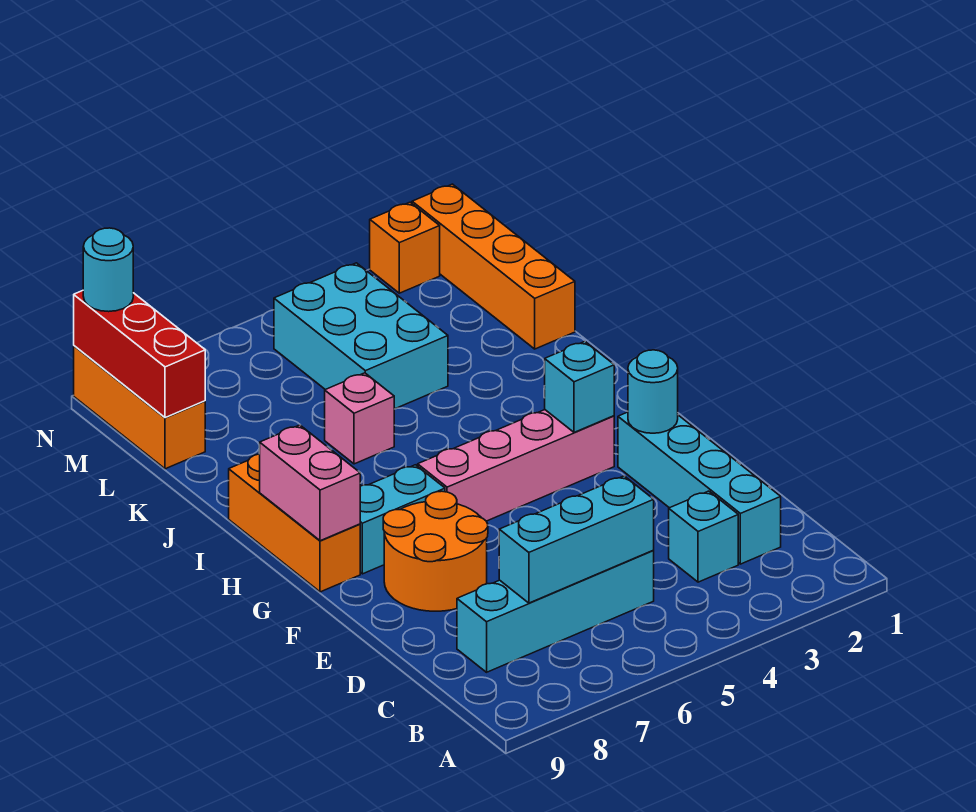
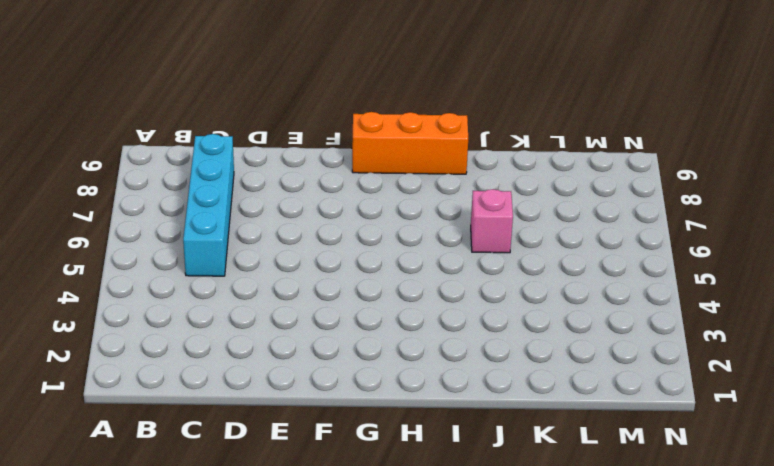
none -> cyan brick C2:F2 level 1
none -> cyan brick C3 level 1
none -> orange round brick E7:F8 level 1

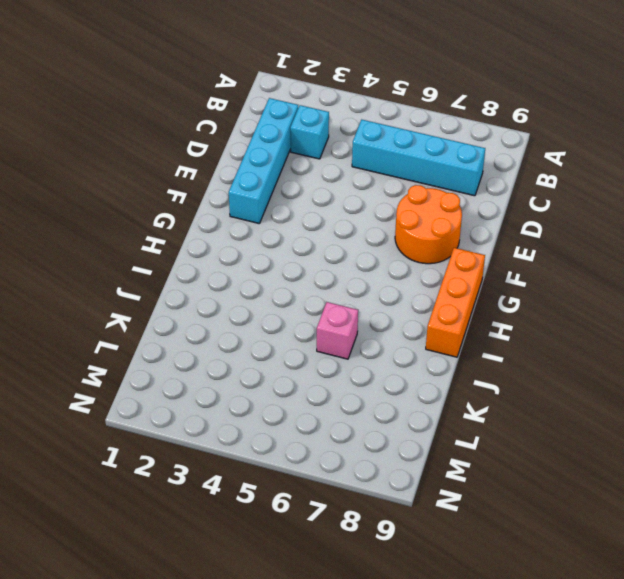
none -> pink brick G3:G6 level 1
none -> cyan brick G7:G8 level 1
none -> orange brick K1:N1 level 1

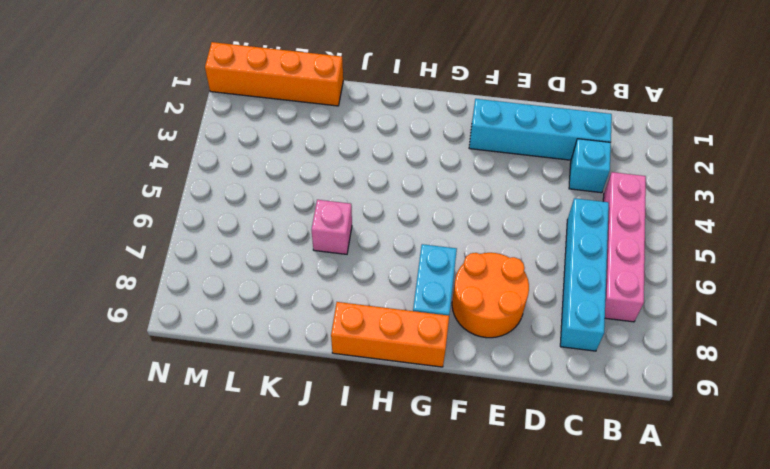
pink brick B4:B7 level 1 -> pink brick G3:G6 level 1
none -> cyan brick K4:M5 level 1
none -> orange brick L9:N9 level 1
none -> orange brick N2 level 1

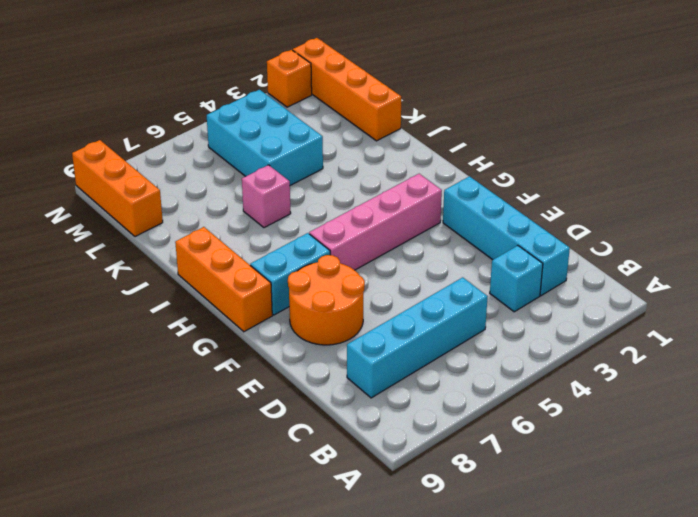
none -> cyan brick C5:C7 level 2
none -> cyan round brick F2 level 2
none -> cyan brick G3 level 2

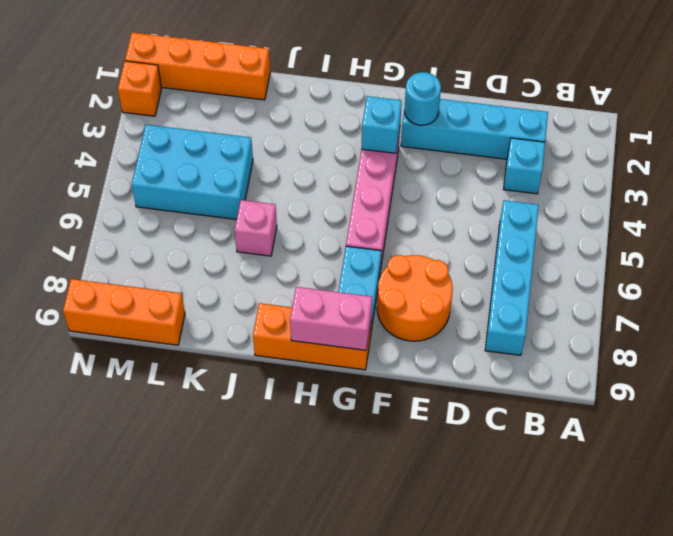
none -> cyan brick C5:C7 level 2
none -> red brick L9:N9 level 2
none -> cyan round brick N9 level 3

